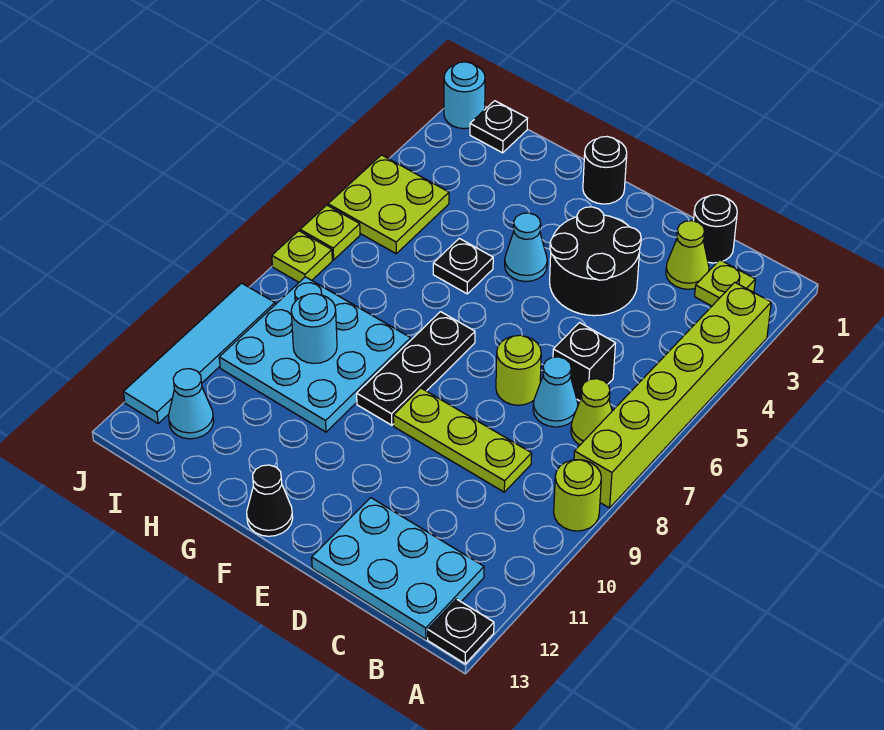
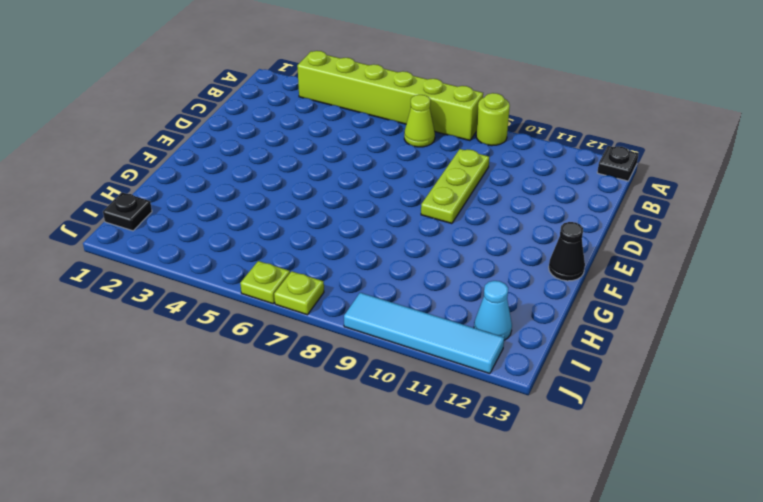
none -> lime plate B2 level 1
none -> cyan plate B12:D13 level 1
none -> black round brick C1 level 1

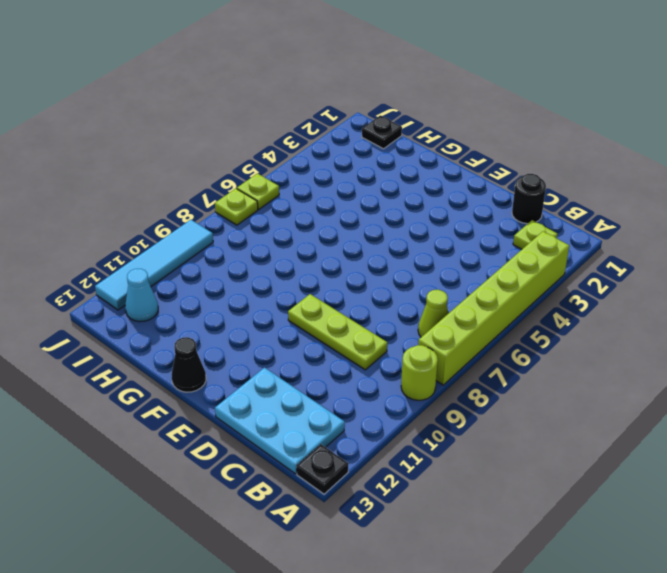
none -> lime cone C2 level 1
none -> black brick C6 level 1
none -> cyan cone C7 level 1

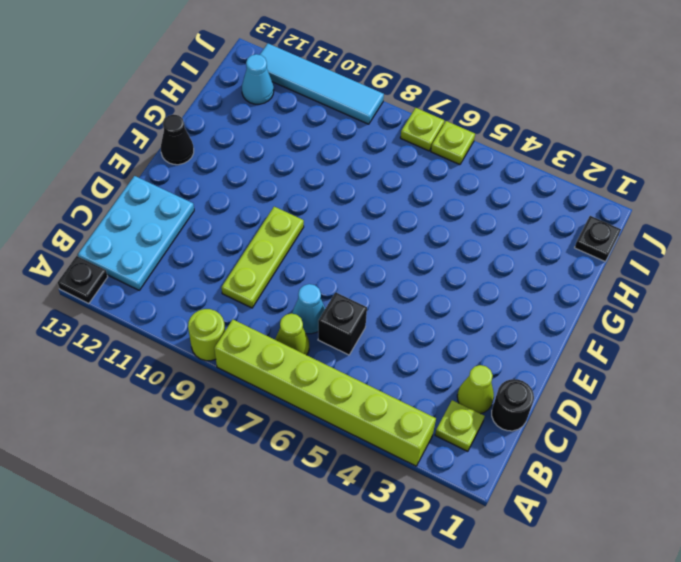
none -> black round brick D3:E4 level 1
none -> lime round brick D7 level 1
none -> black round brick F1 level 1

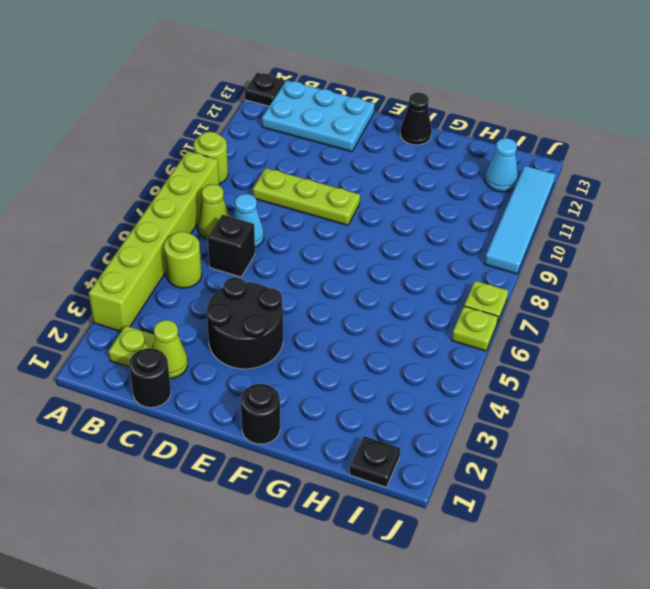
lime round brick B5 level 1 -> lime round brick D7 level 1
none -> cyan cone F4 level 1
none -> black plate F7:F9 level 1
none -> black plate G5 level 1

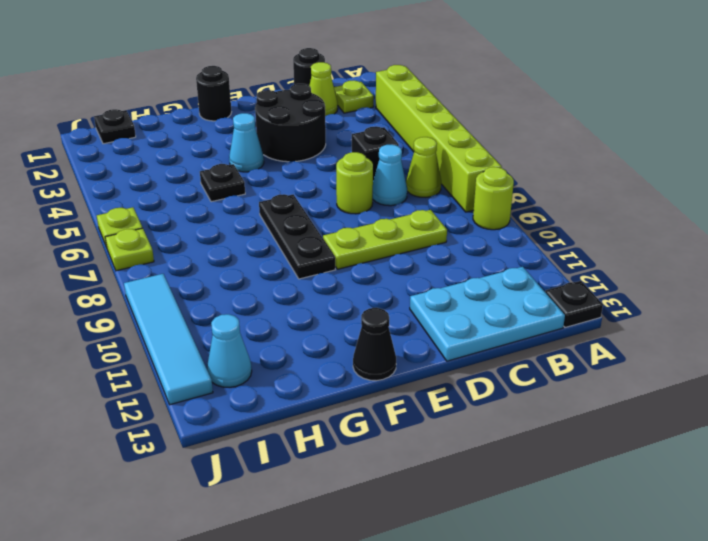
none -> cyan plate G8:I10 level 1
none -> lime plate I4:J5 level 1
none -> cyan round brick J1 level 1

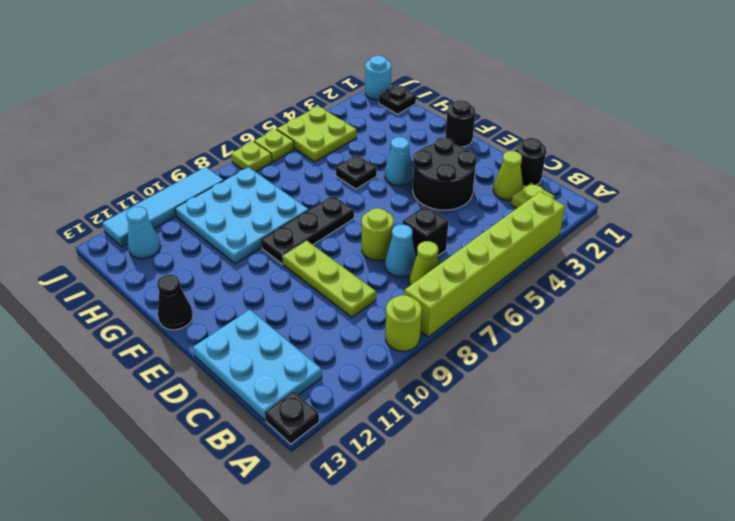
none -> cyan round brick H9 level 2

